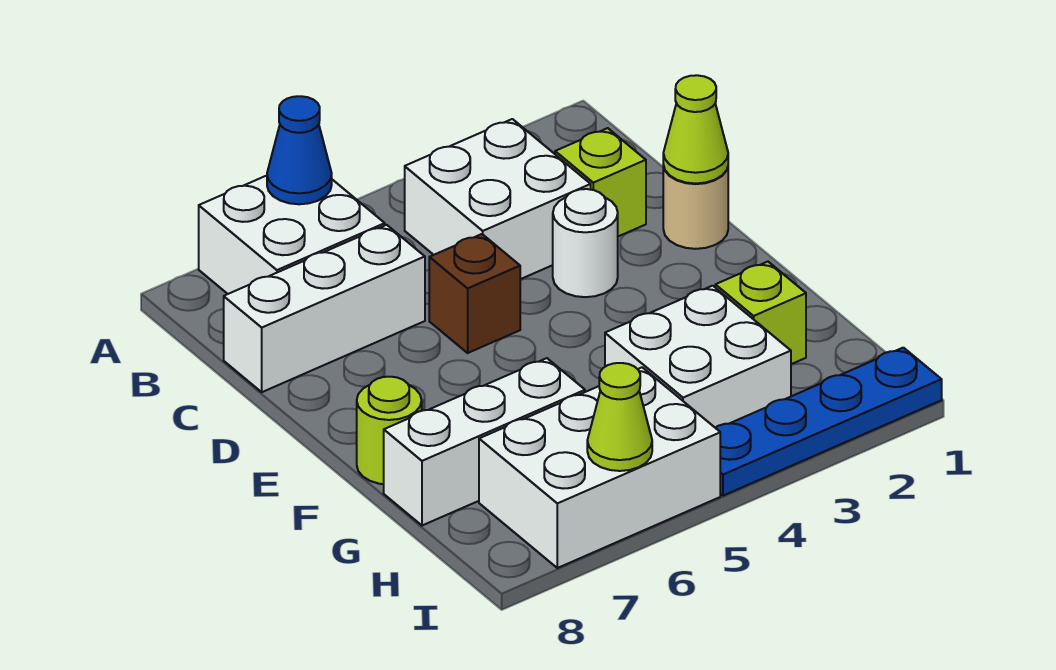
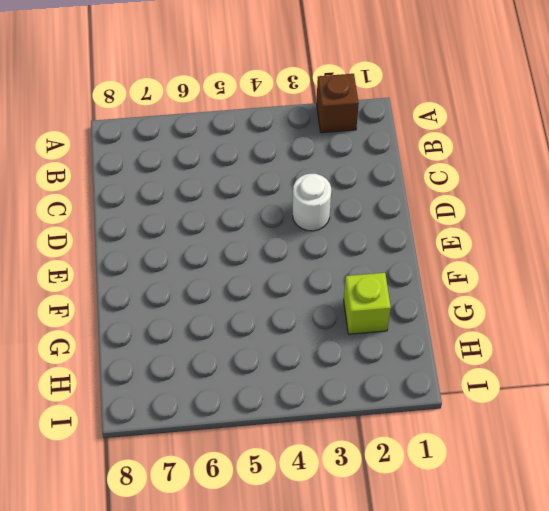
brown brick A2 level 1 -> brown brick D5 level 1
none -> white brick A6:B7 level 1
none -> white brick B3:C4 level 1
none -> lime brick C2 level 1

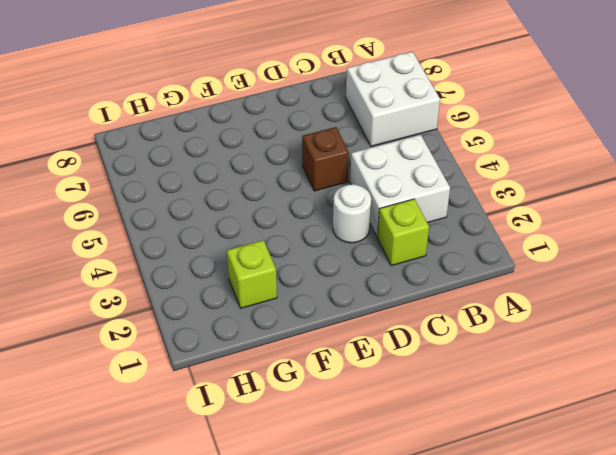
none -> white brick C6:C8 level 1
none -> tan round brick D1 level 1
none -> lime round brick F8 level 1

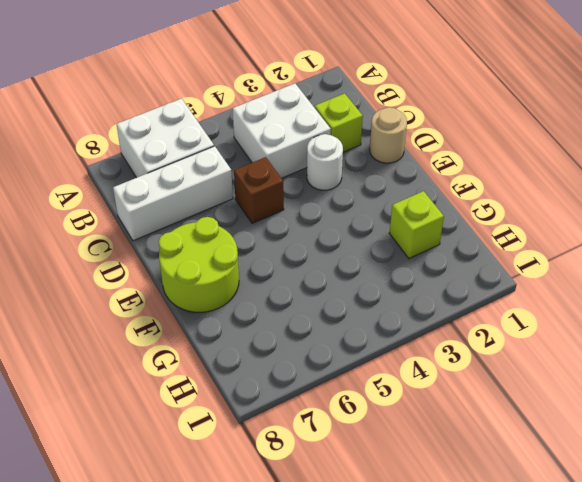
lime round brick E7:F8 level 1 -> lime round brick F8 level 1
none -> white brick G3:H4 level 1
none -> white brick G6:G8 level 1
none -> white brick H5:I7 level 1

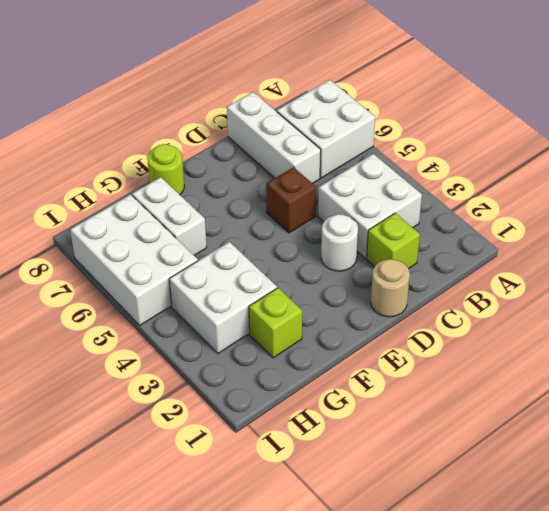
white brick G6:G7 level 1 -> white brick G6:G8 level 1
none -> blue plate I1:I4 level 1
none -> blue cone A6 level 2
none -> lime cone D1 level 2

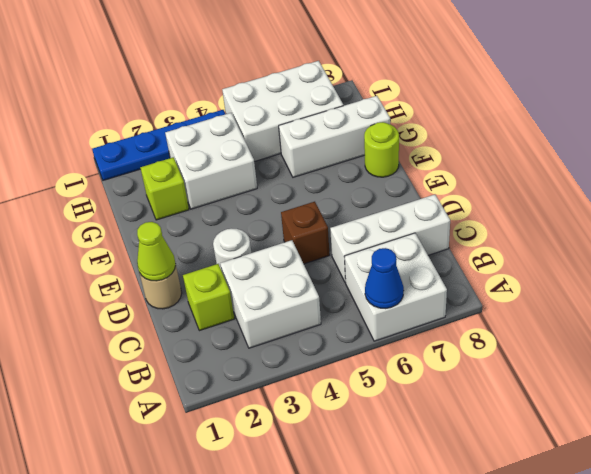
none -> lime cone I6 level 2

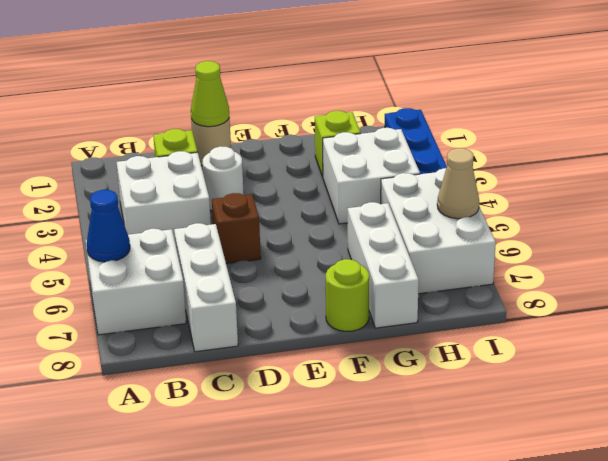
tan cone I6 level 2 -> lime cone I6 level 2

